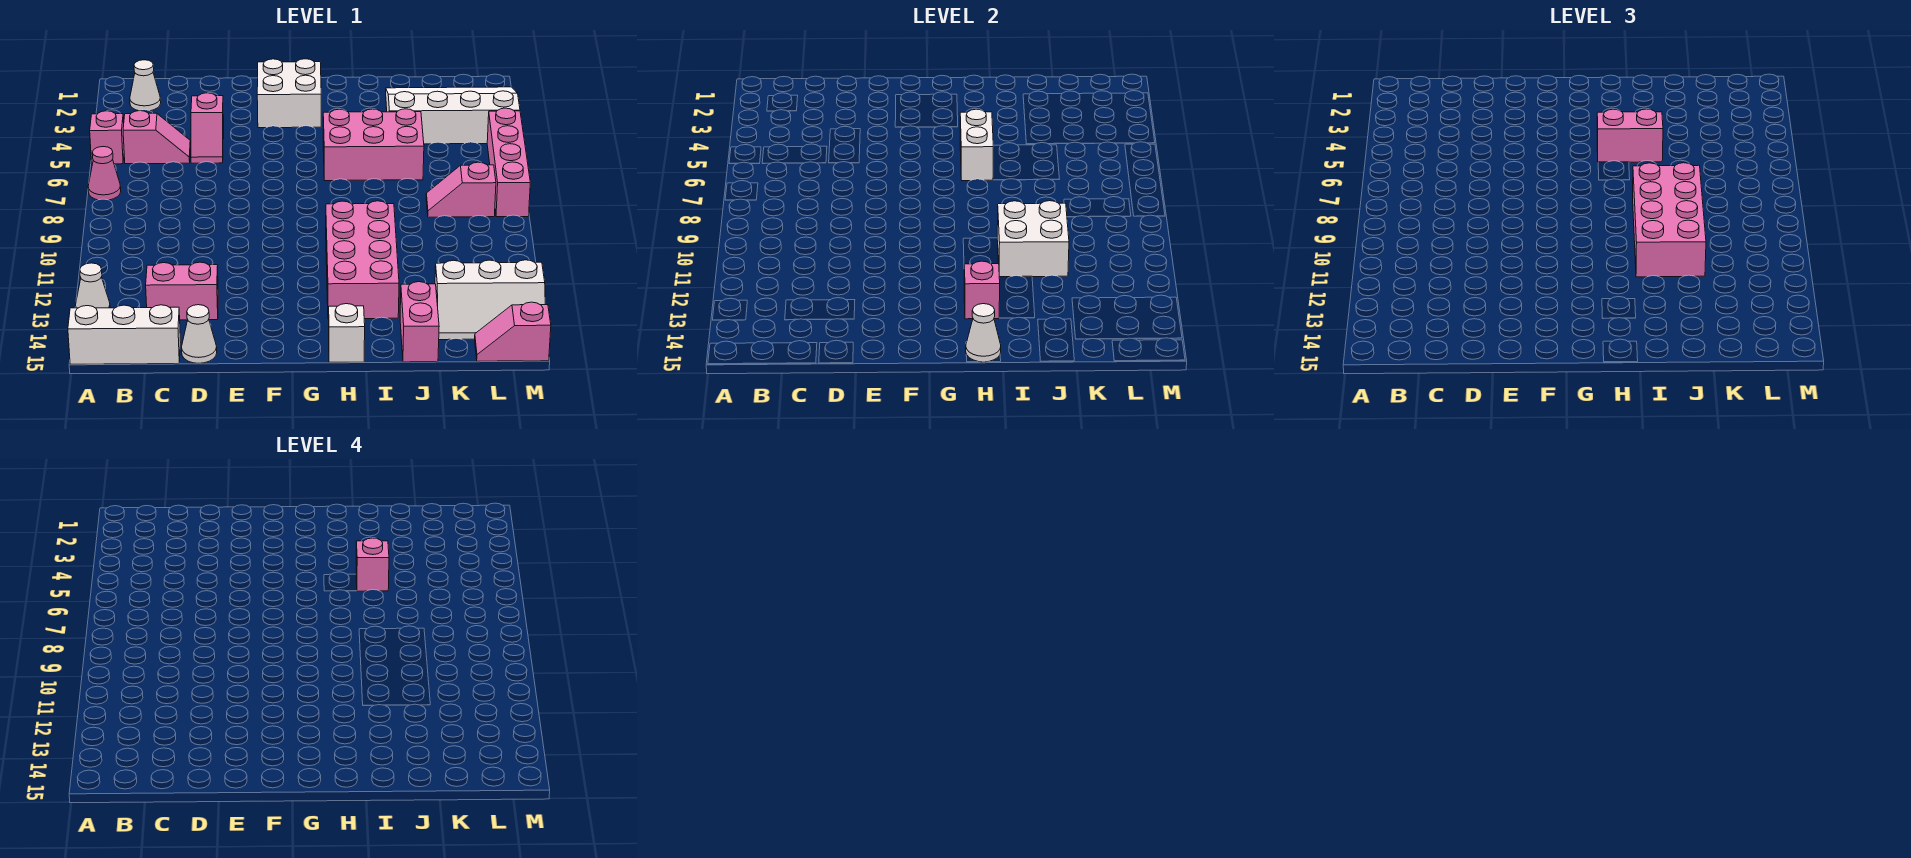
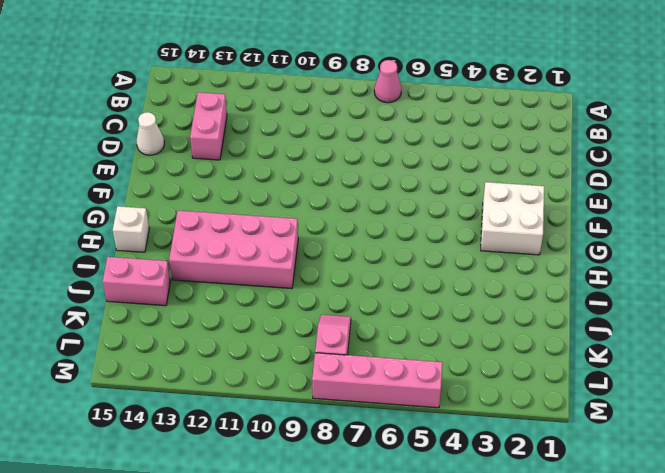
none -> pink brick A5 level 1
none -> white cone A13 level 1
none -> white brick A15:C15 level 1

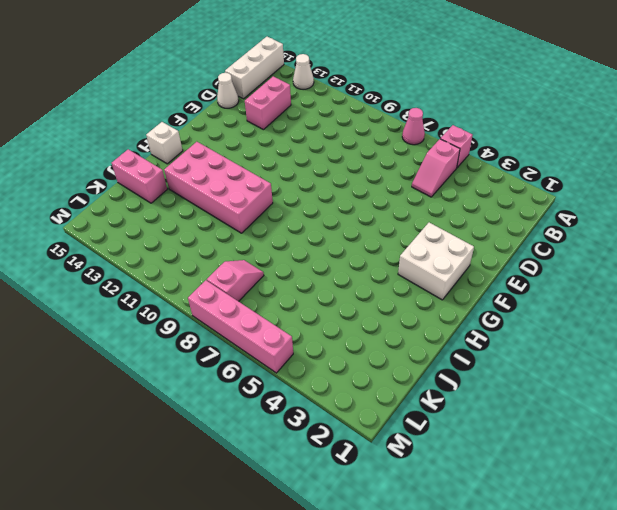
none -> white cone B2 level 1
none -> pink slope D4:D5 level 1 top 4
none -> pink brick H5:J6 level 1

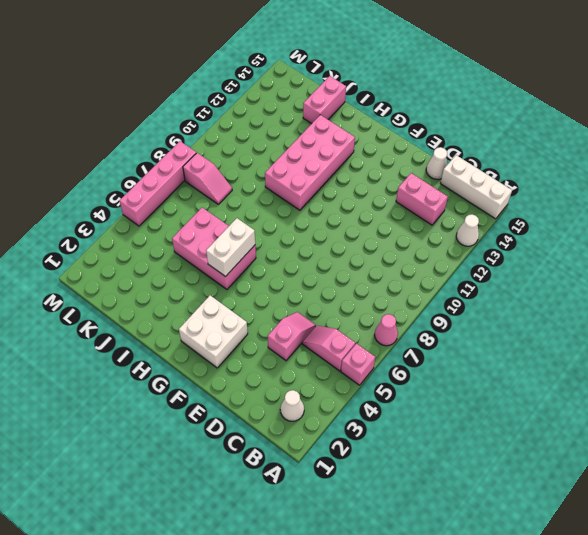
none -> white brick H15 level 1
none -> white slope J2:M4 level 1 top 4
none -> white slope K13:M14 level 1 top 13

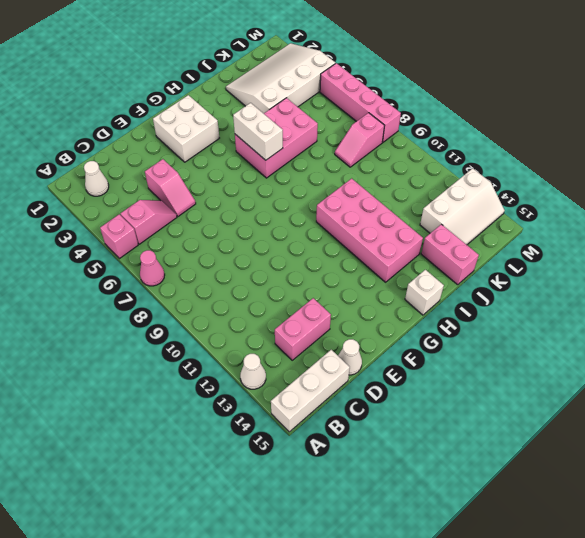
none -> pink slope L15:M15 level 1 top M
none -> pink brick H13 level 2
none -> white cone H15 level 2

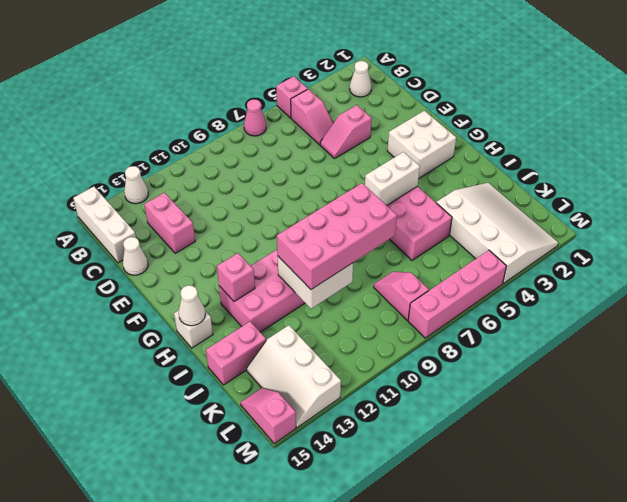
none -> pink brick H5:I5 level 3
none -> pink brick I5 level 4

